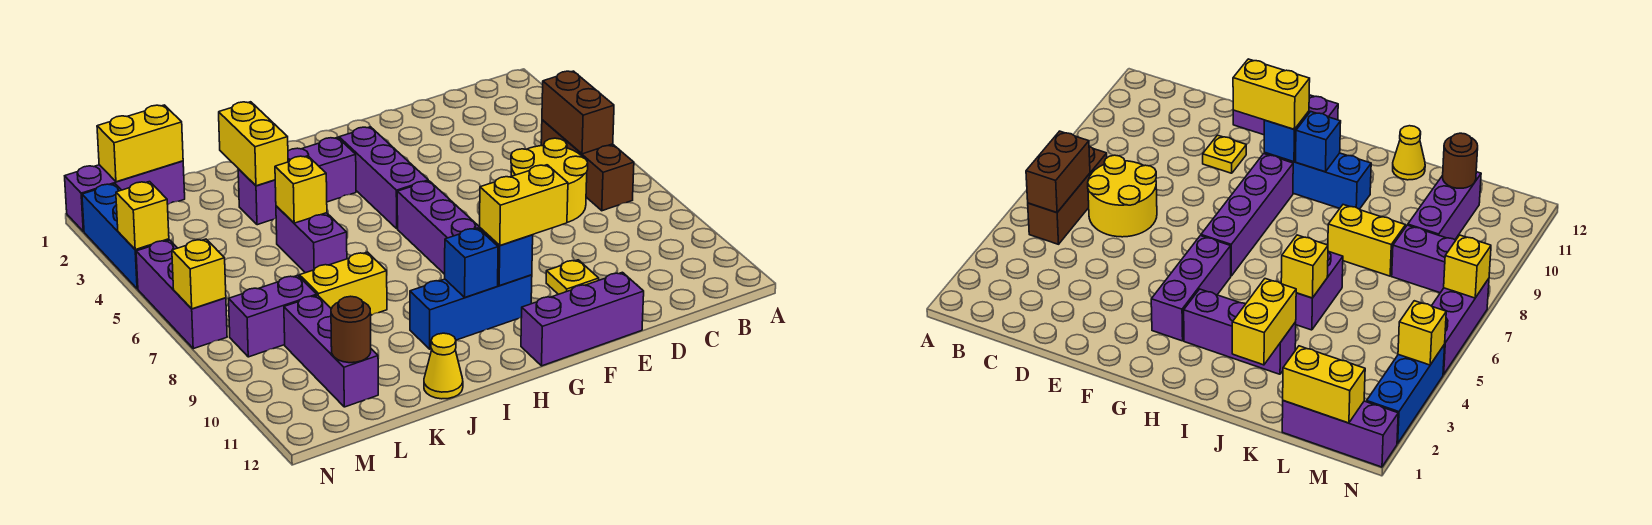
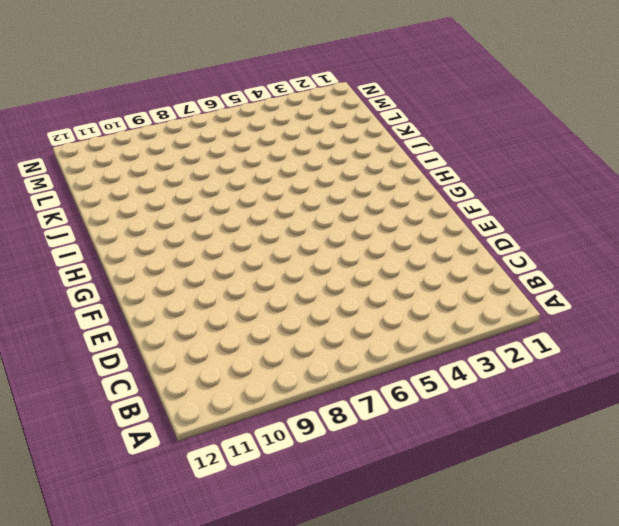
none -> brown brick B5:B7 level 1
none -> yellow round brick C6:D7 level 1
none -> yellow plate E10 level 1

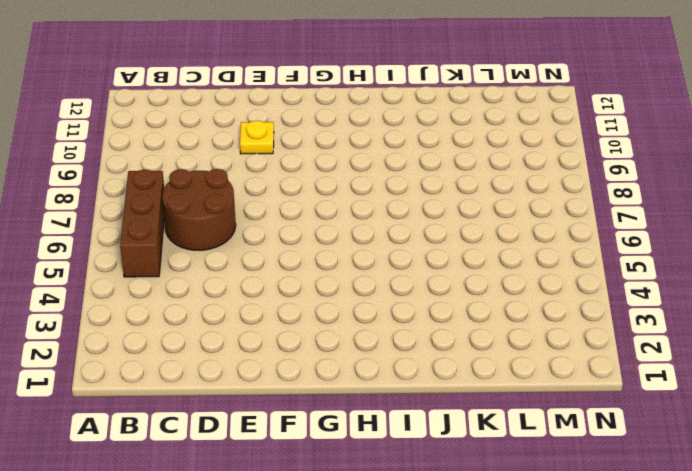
brown round brick C6:D7 level 1 -> yellow round brick C6:D7 level 1
none -> purple brick E12:G12 level 1
none -> purple brick G3:G5 level 1
none -> purple brick G6:G9 level 1

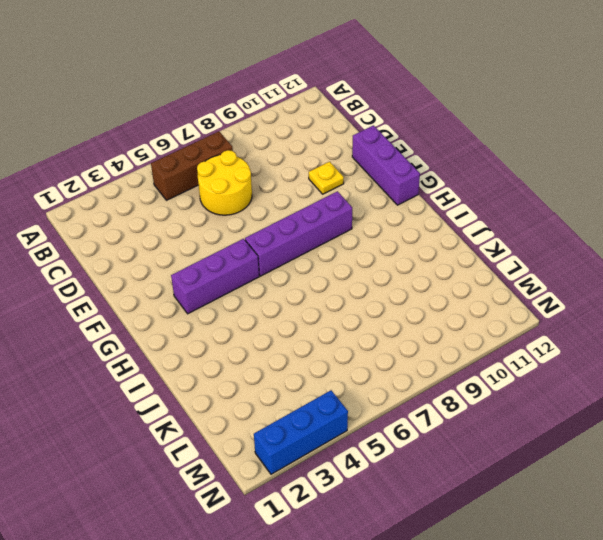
none -> blue brick G10:I10 level 1
none -> purple brick H3:J3 level 1
none -> purple brick J5:J6 level 1

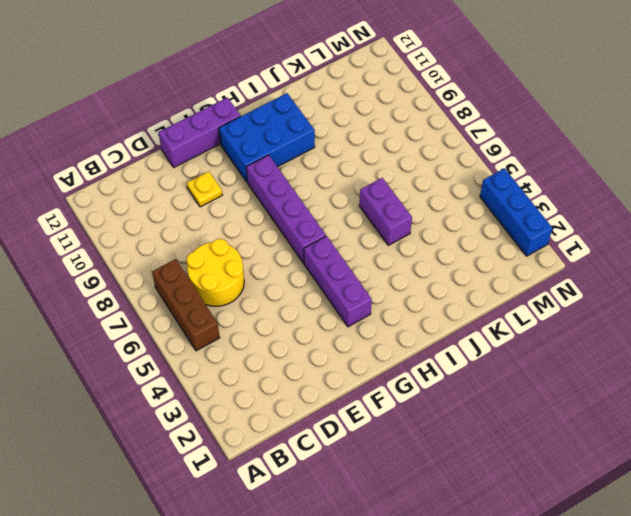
blue brick G10:I11 level 1 -> blue brick G10:I10 level 1
none -> purple brick H3:J3 level 1
none -> yellow brick J8:K8 level 1
none -> yellow cone J12 level 1

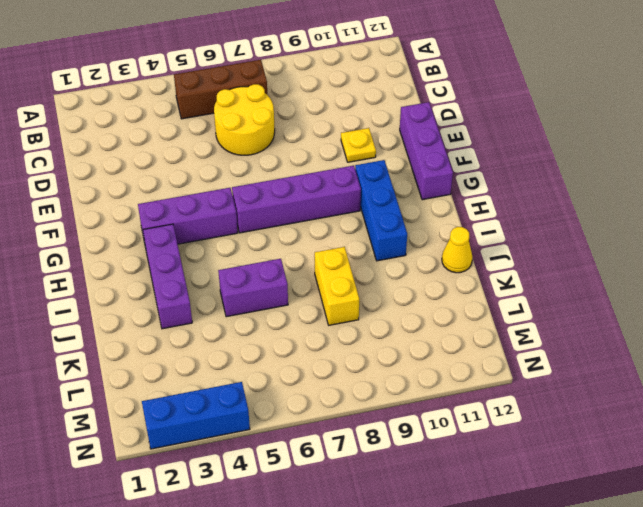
none -> purple brick L1:N1 level 1
none -> purple brick L8:M8 level 1
none -> purple brick L9:L11 level 1

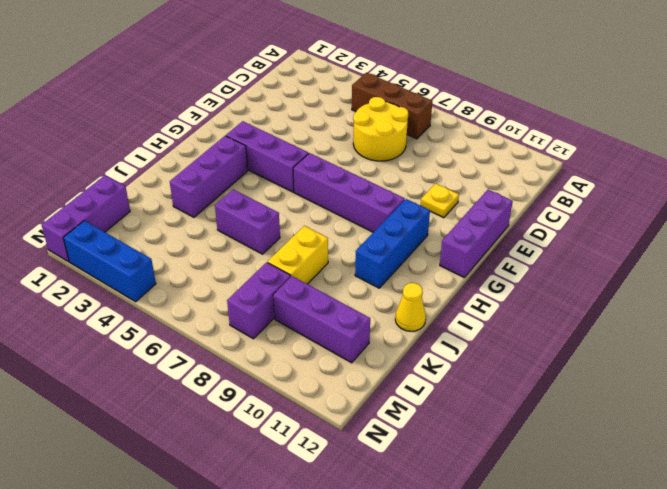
none -> purple brick N5:N7 level 1
none -> brown brick B5:B6 level 2
none -> blue brick G10 level 2

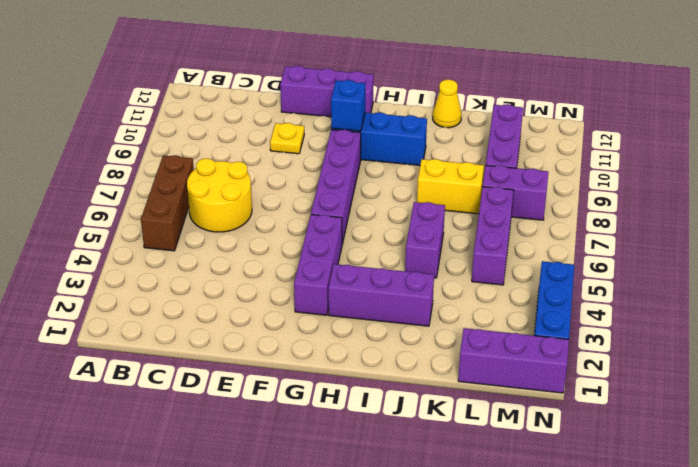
purple brick L5:L7 level 1 -> purple brick N5:N7 level 1
none -> brown brick B5:B6 level 2
none -> blue brick H10 level 2
none -> yellow brick J2:J3 level 2

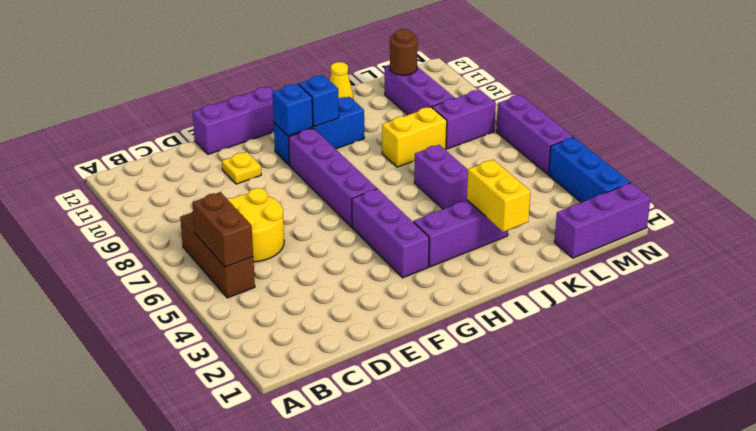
none -> yellow brick J5 level 2
none -> yellow brick L1:M1 level 2
none -> yellow brick N4 level 2

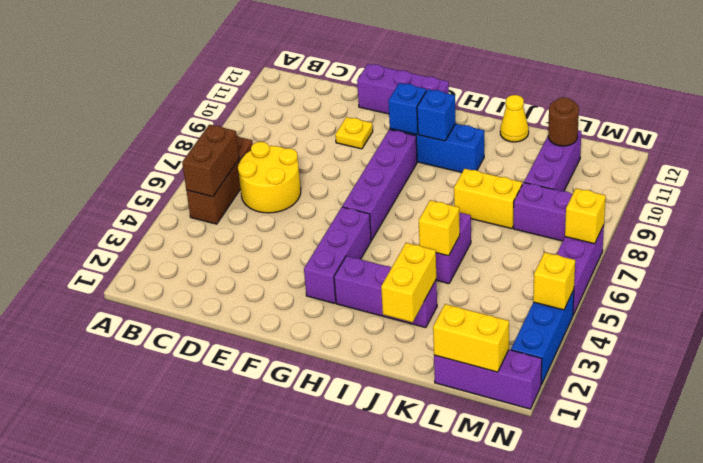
none -> yellow brick F10:G10 level 3

